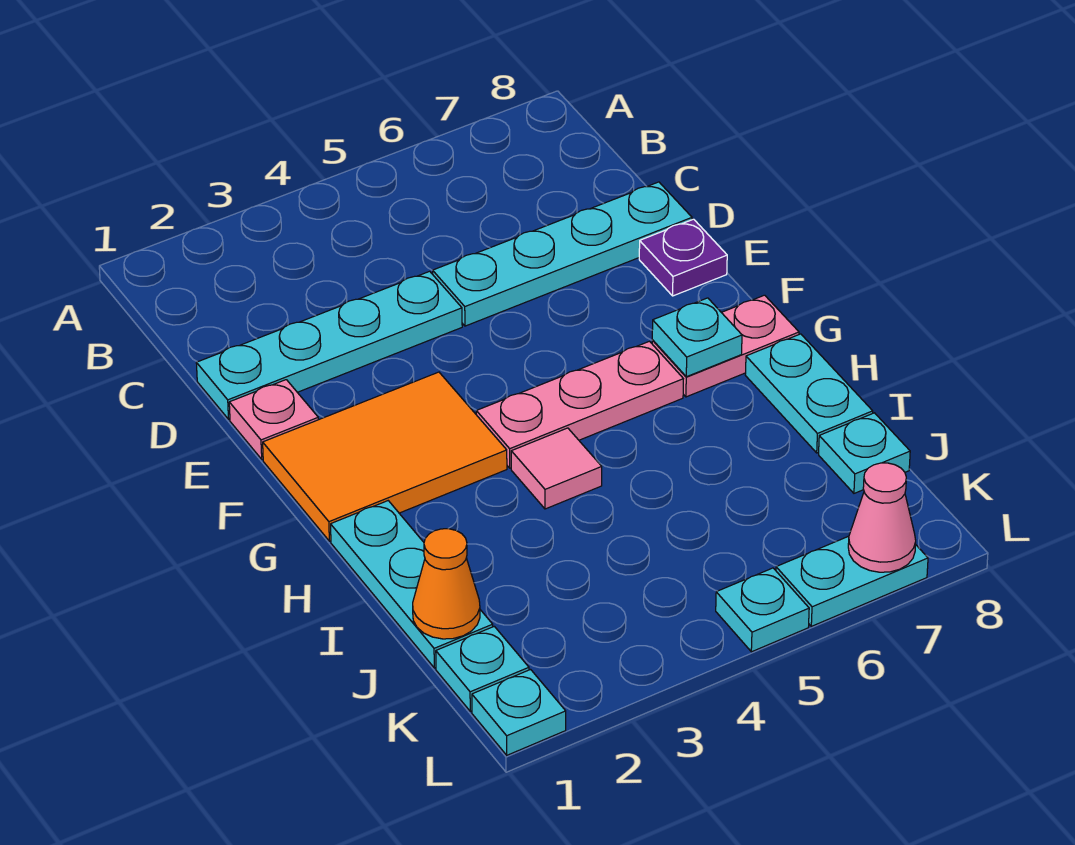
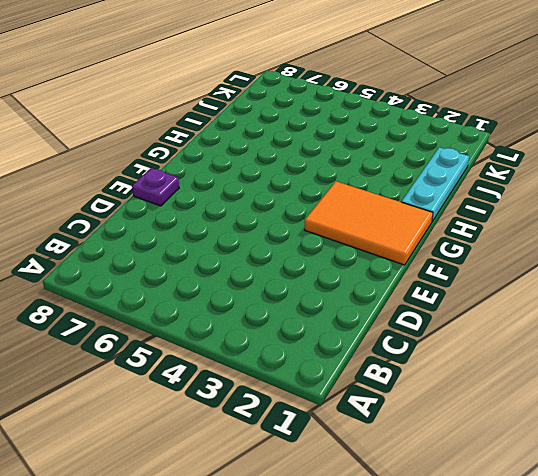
none -> cyan plate D1:D4 level 1
none -> cyan plate D5:D8 level 1
none -> pink plate E1 level 1

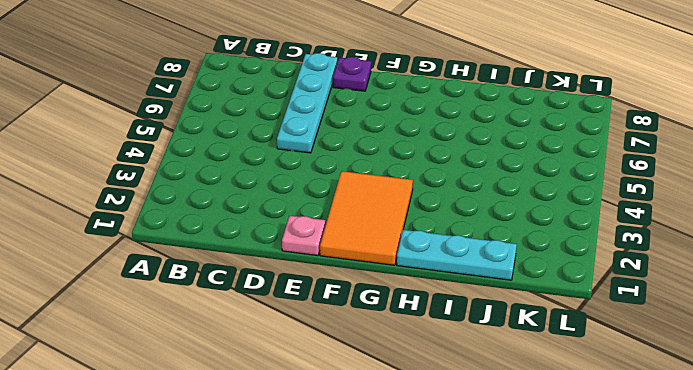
none -> cyan plate D1:D4 level 1
none -> pink plate G4:G6 level 1
none -> pink plate G7:G8 level 1

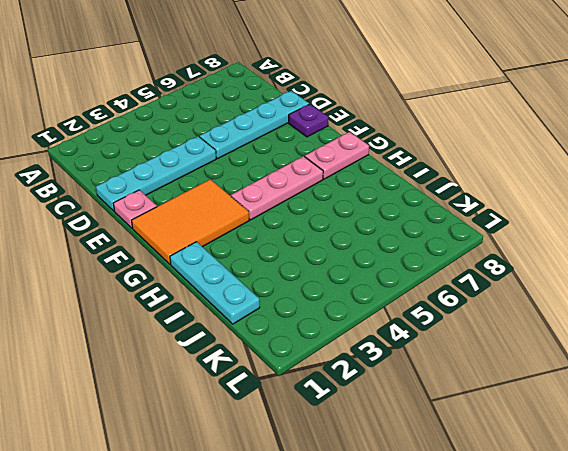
none -> pink tile H4 level 1
none -> cyan plate H8:I8 level 1
none -> cyan plate J8 level 1

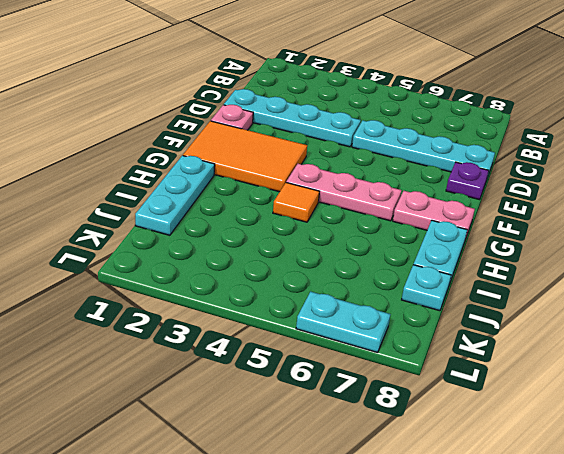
orange tile H4 level 1 -> pink tile H4 level 1
none -> cyan plate K1 level 1
none -> cyan plate L1 level 1
none -> cyan plate L5 level 1

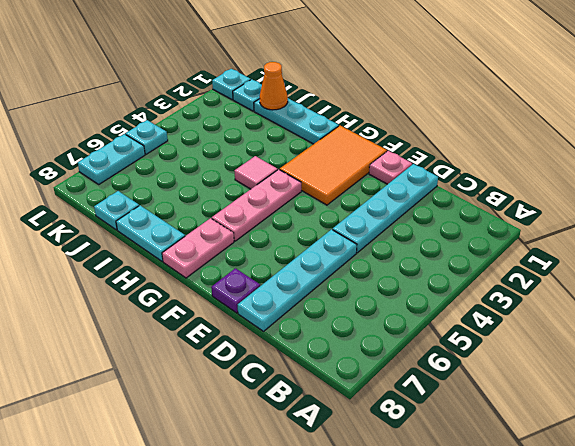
none -> cyan plate G7 level 2
none -> pink cone L7 level 2

